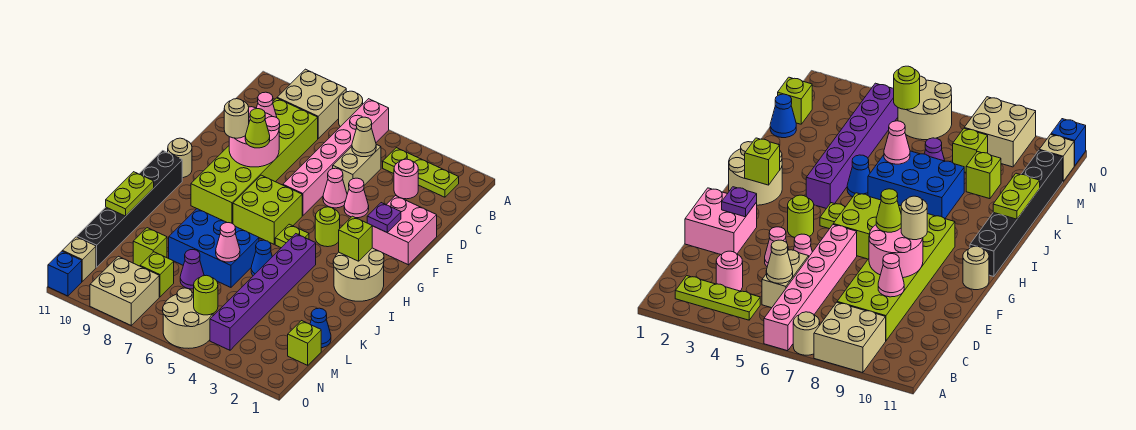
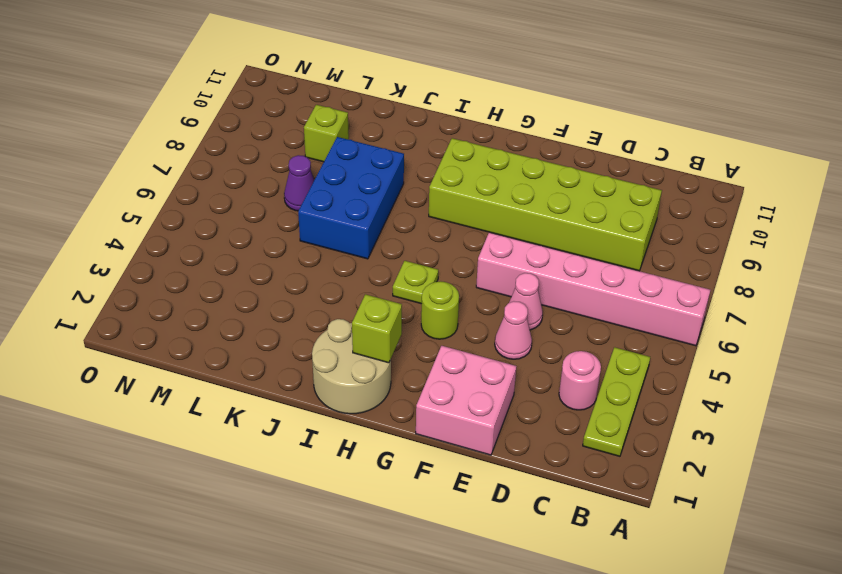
none -> tan round brick A7 level 1
none -> tan brick A8:B9 level 1
none -> tan brick C5:D5 level 1
none -> lime brick G6:H7 level 1

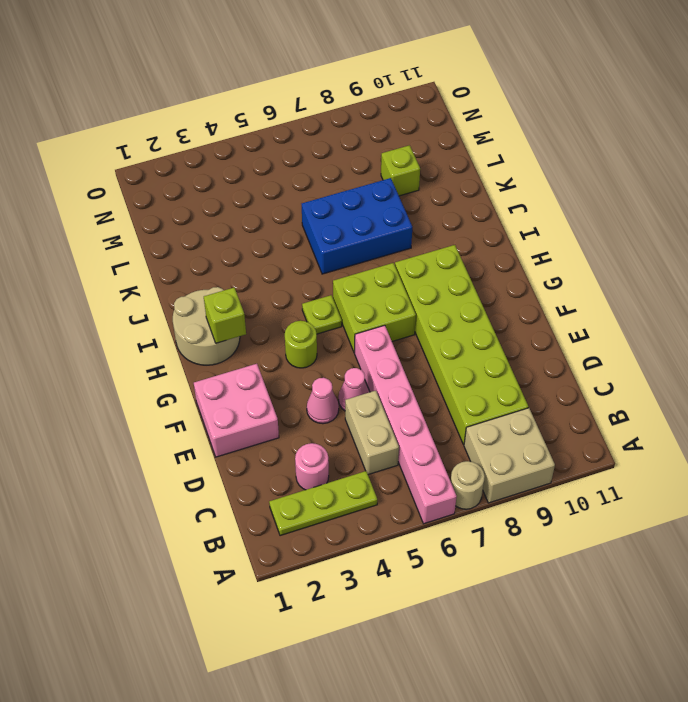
none -> tan round brick G11 level 1
none -> black brick H11:M11 level 1
none -> purple brick I4:N4 level 1
none -> blue cone J5 level 1

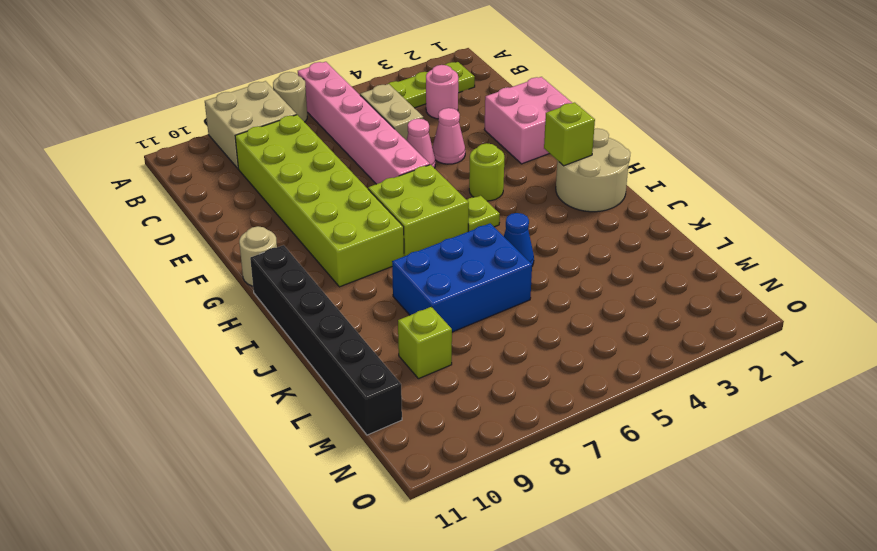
none -> purple brick I4:N4 level 1
none -> blue cone L1 level 1
none -> purple cone L7 level 1
none -> lime brick M1 level 1

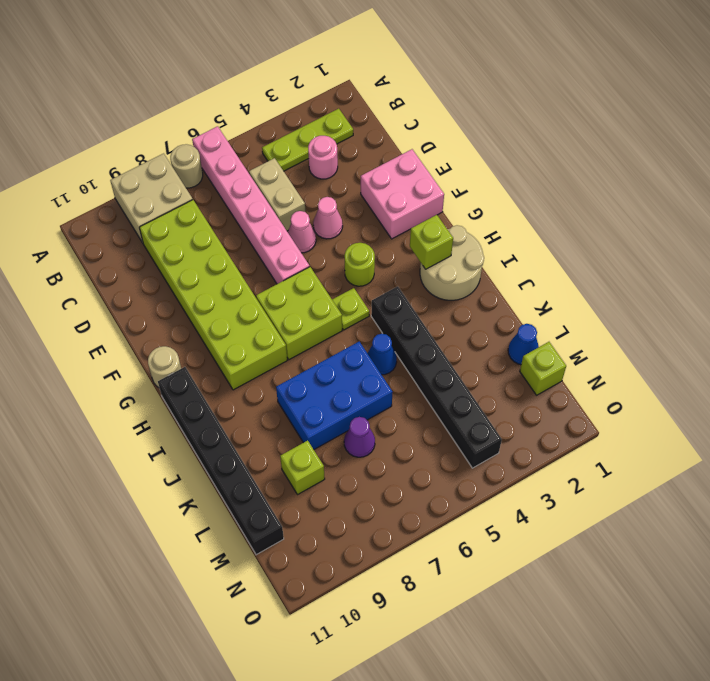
black brick I4:N4 level 1 -> purple brick I4:N4 level 1
none -> lime brick M8 level 1
none -> tan round brick N5:O6 level 1
none -> tan brick N8:O9 level 1
none -> tan brick N11 level 1

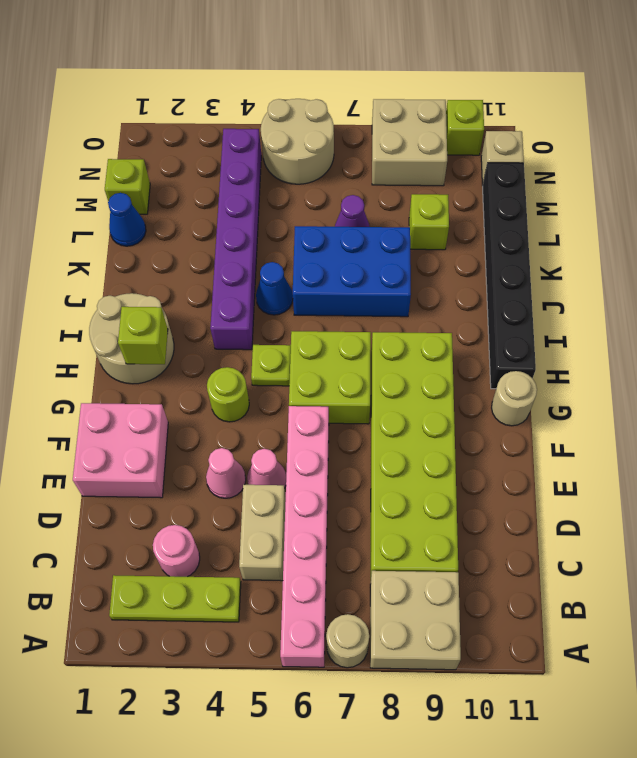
lime brick O10 level 1 -> lime brick M8 level 1
none -> blue brick O11 level 1
none -> tan cone C5 level 2
none -> pink cone D9 level 2
none -> pink round brick E8:F9 level 2

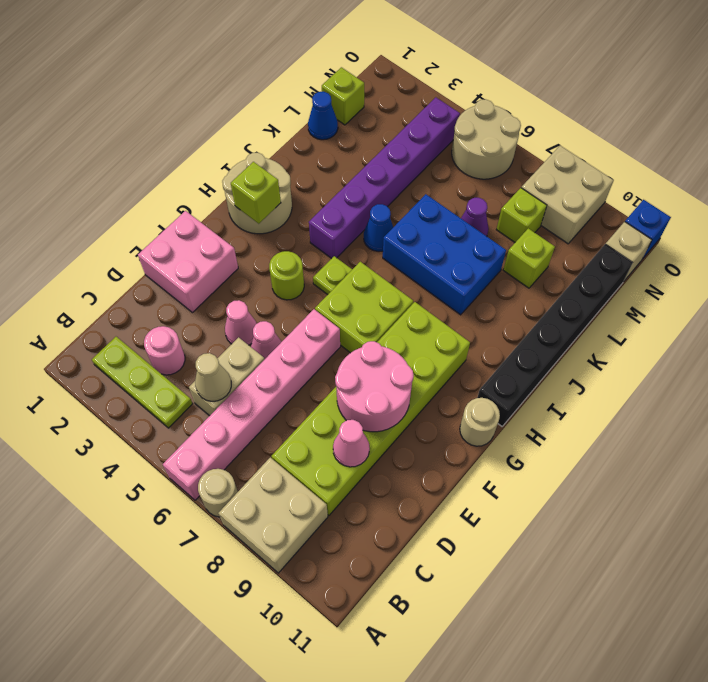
none -> purple plate F2 level 2
none -> lime plate J11:K11 level 2
none -> pink cone K6 level 2
none -> lime round brick N5 level 2

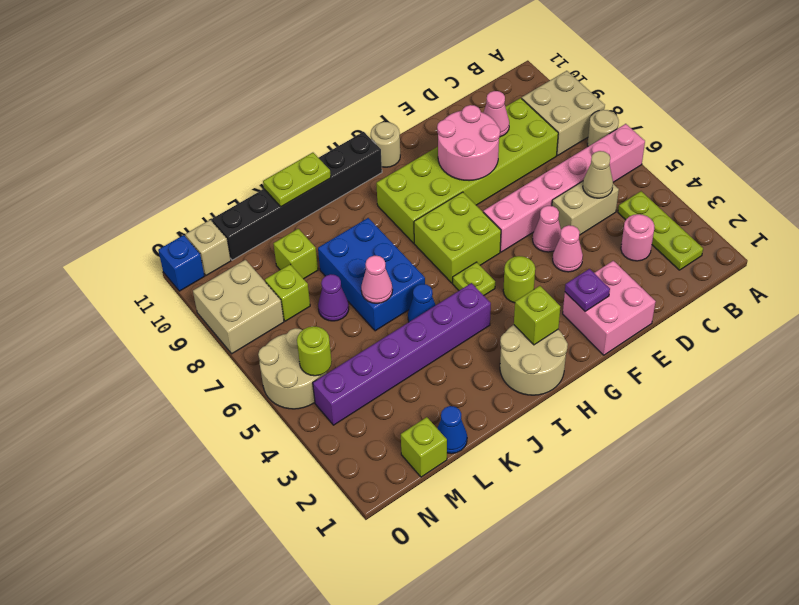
none -> lime cone F8 level 3
none -> tan round brick F9 level 3

